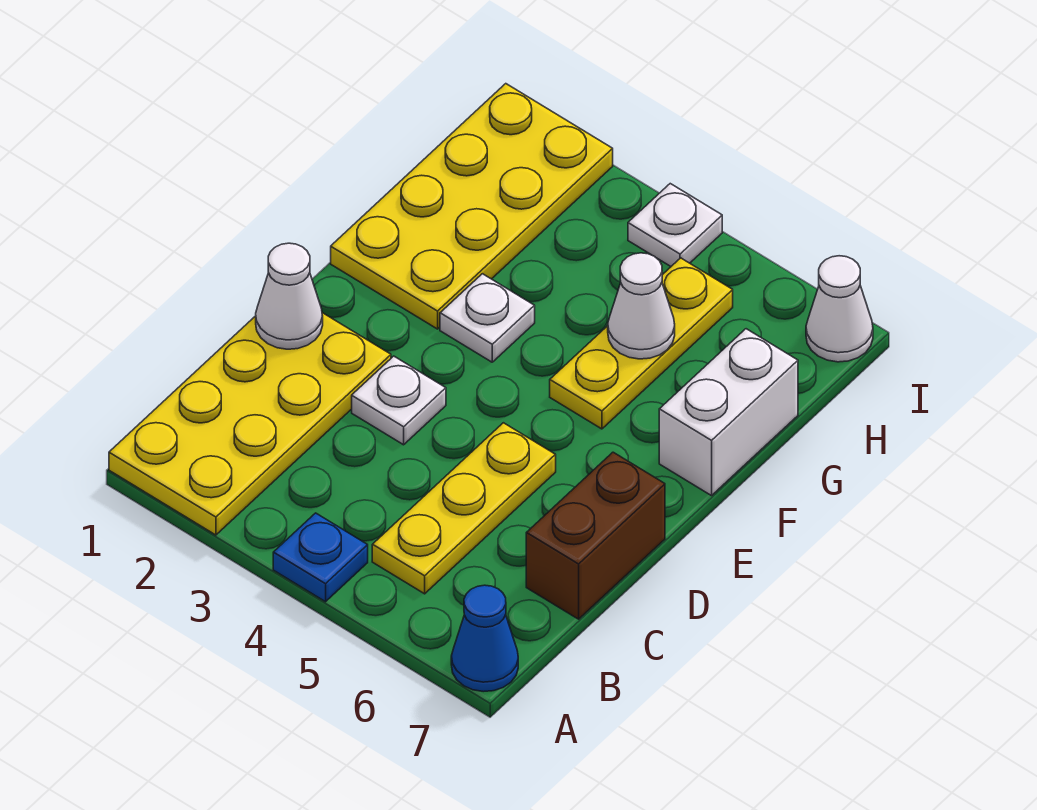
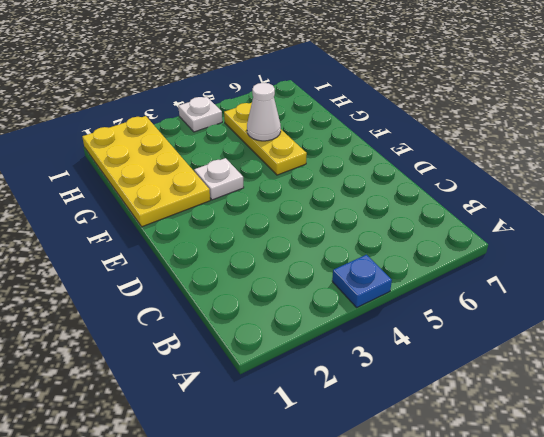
none -> yellow plate A1:D2 level 1
none -> blue cone A7 level 1
none -> yellow plate B5:D5 level 1

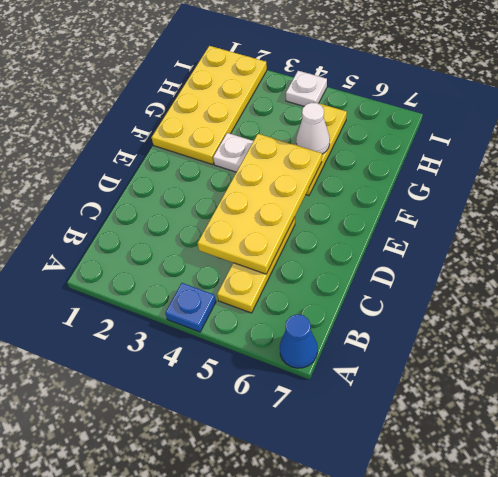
yellow plate C4:F5 level 2 -> yellow plate A1:D2 level 1
none -> brown brick C7:D7 level 1
none -> white plate D3 level 1
none -> white brick F7:G7 level 1

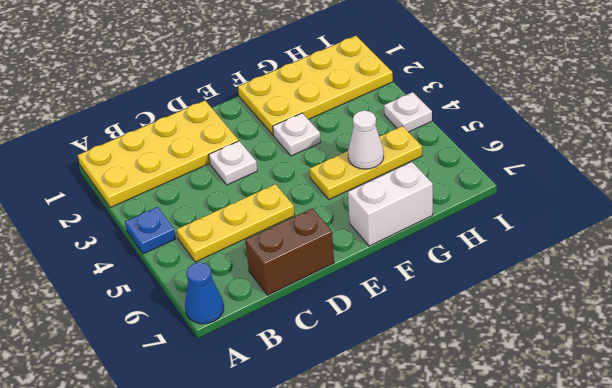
none -> white cone I7 level 1
none -> white cone D1 level 2

